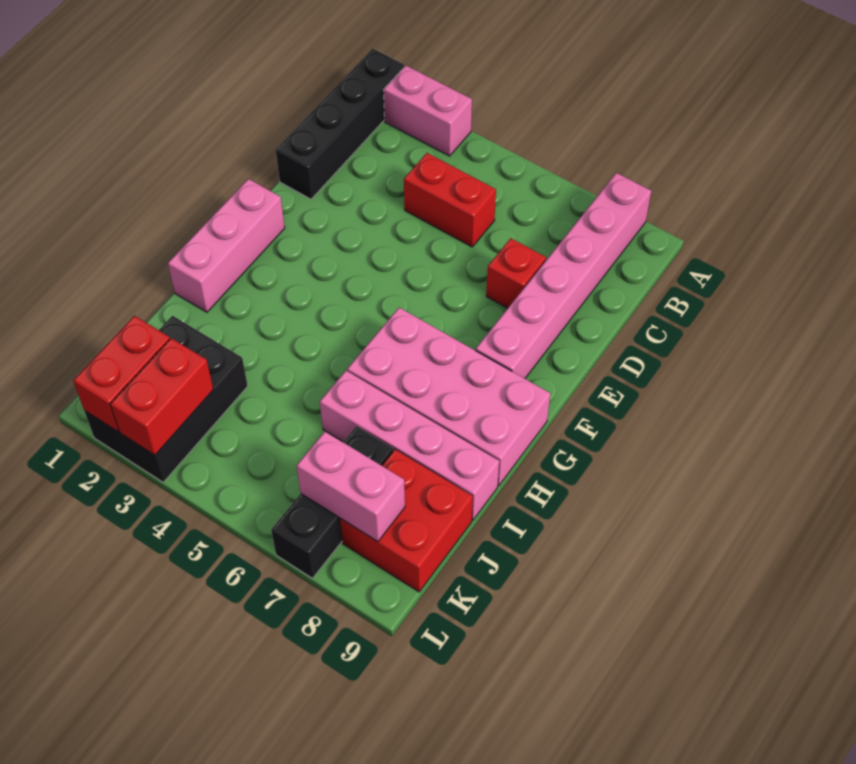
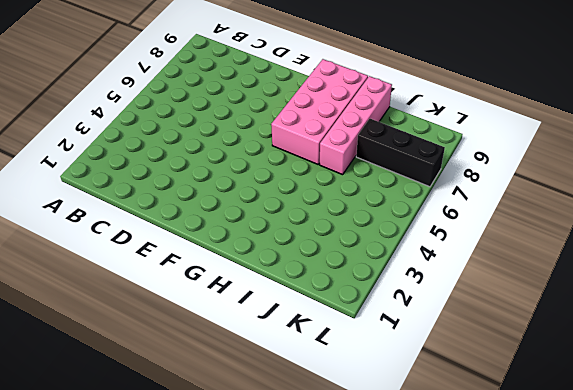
none -> black brick A1:D1 level 1
none -> pink brick A2:A3 level 1
none -> pink brick A8:F8 level 1

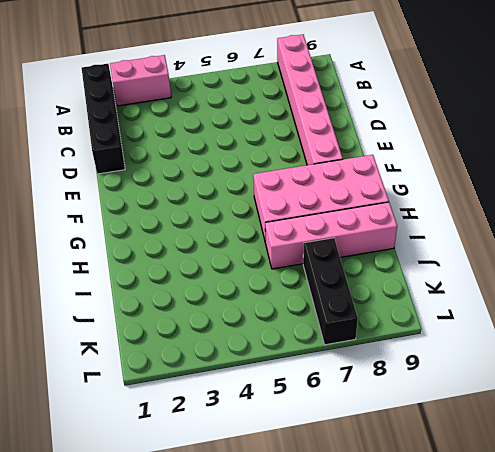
none -> red brick C4:C5 level 1
none -> red brick D7 level 1
none -> pink brick F1:H1 level 1

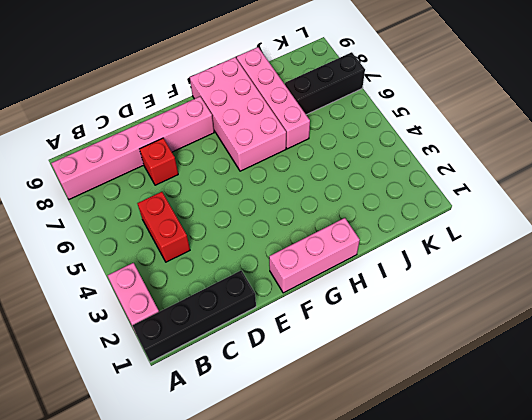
none -> black brick J2:L3 level 1
none -> red brick J8:K9 level 1
none -> red brick K2:L2 level 2

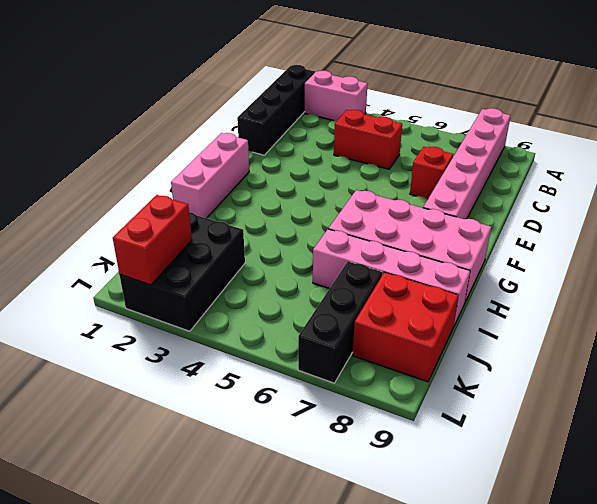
none -> red brick K3:L3 level 2
none -> pink brick K7:K8 level 2

